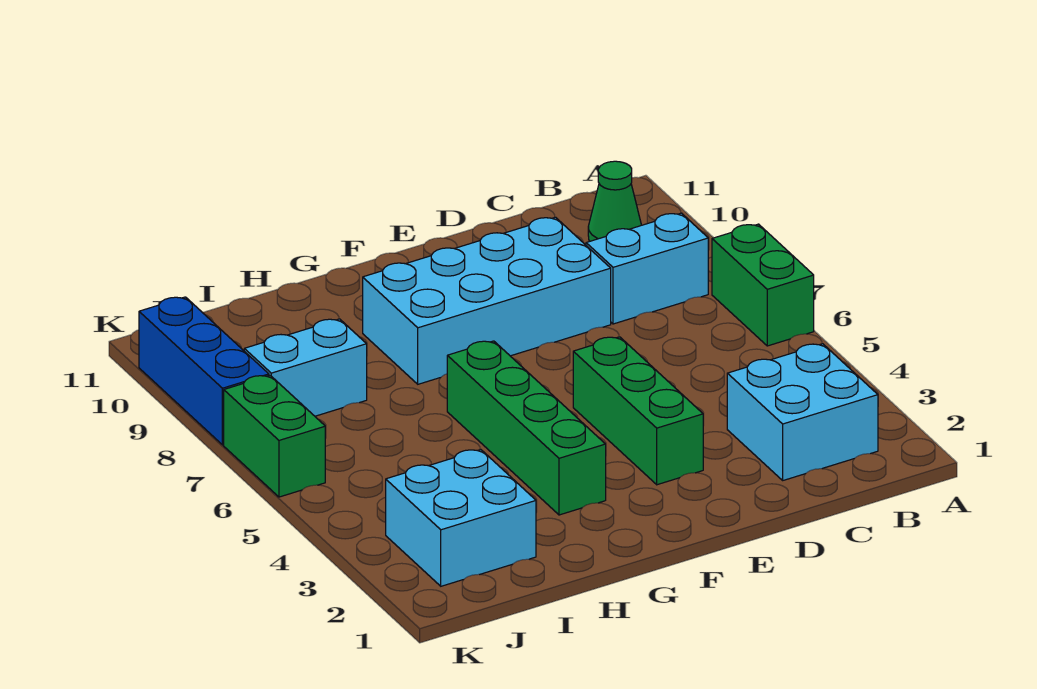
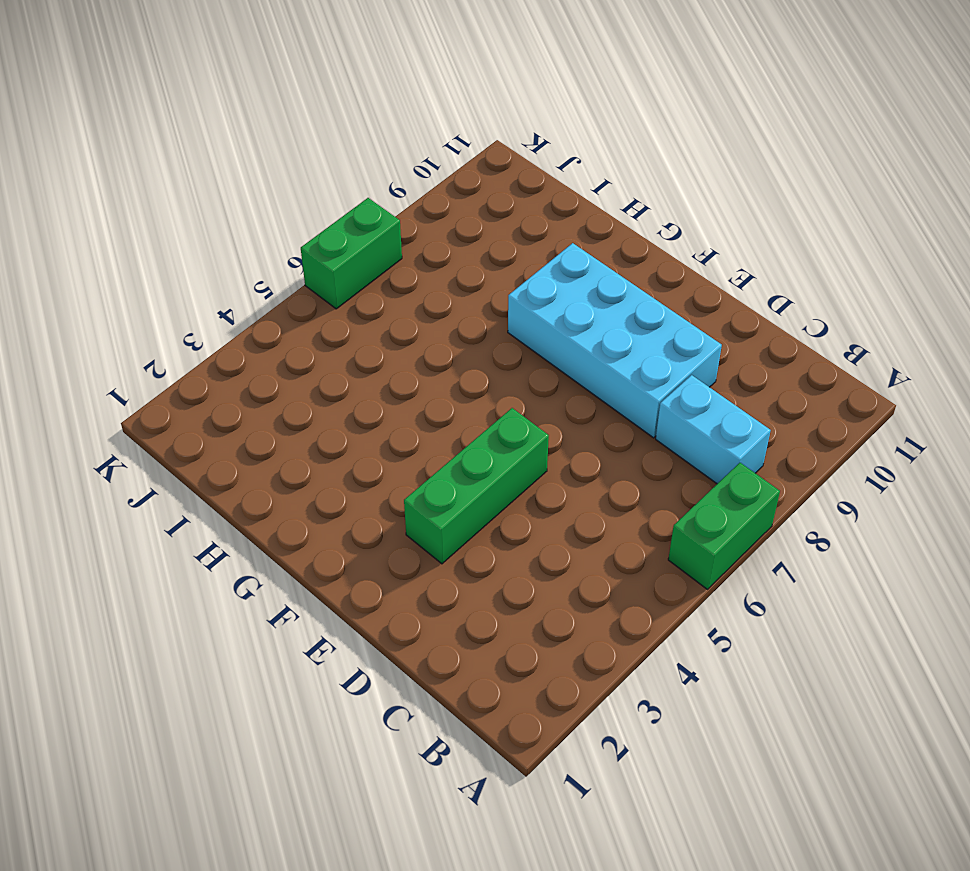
none -> cyan brick B2:C3 level 1
none -> green cone B10 level 1

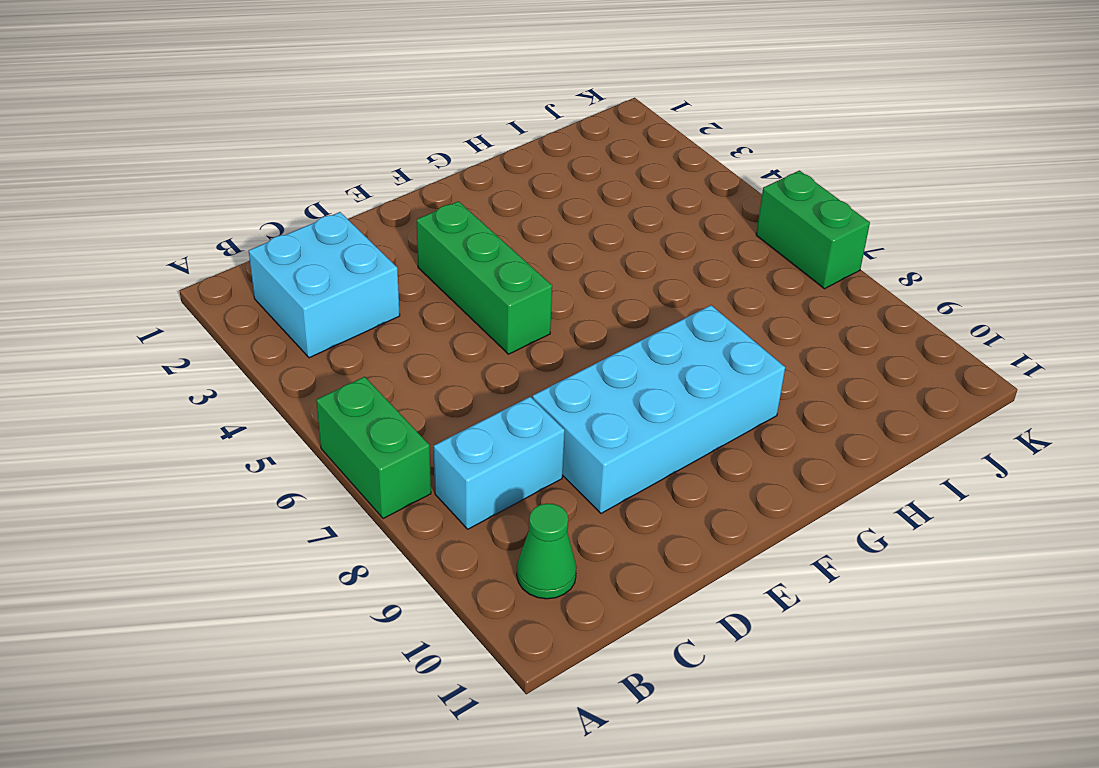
none -> green brick G3:G6 level 1
none -> cyan brick I2:J3 level 1

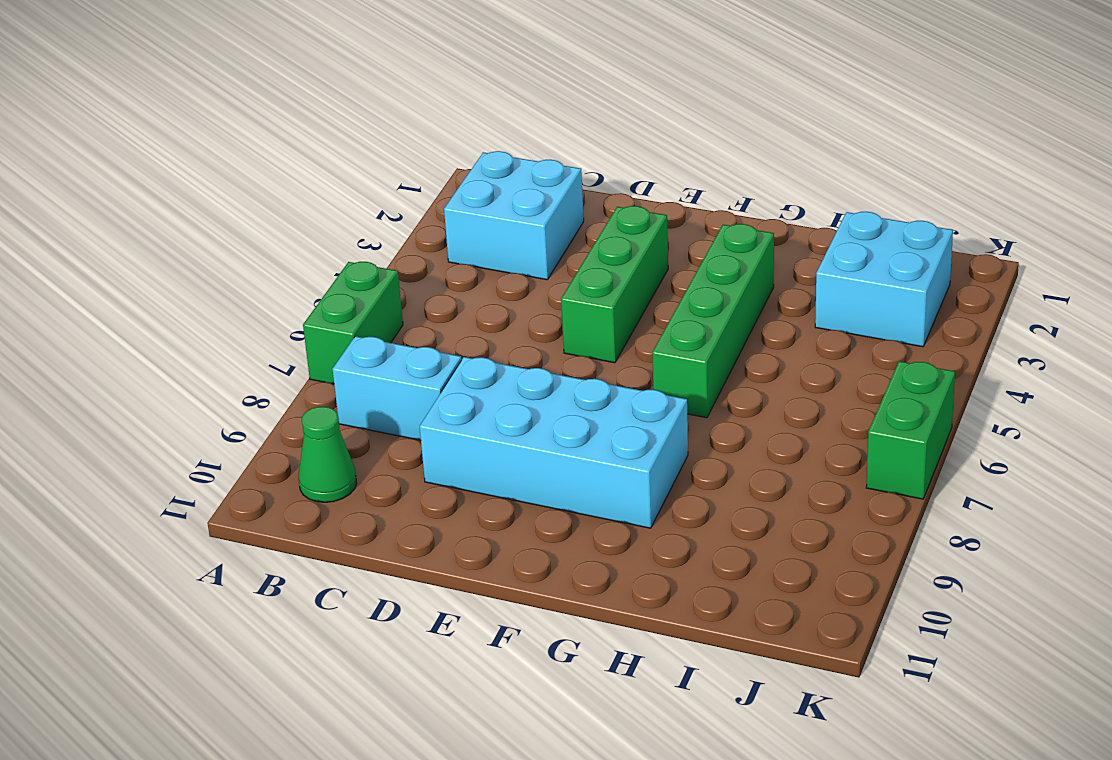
none -> cyan brick I8:J8 level 1
none -> blue brick K8:K10 level 1

